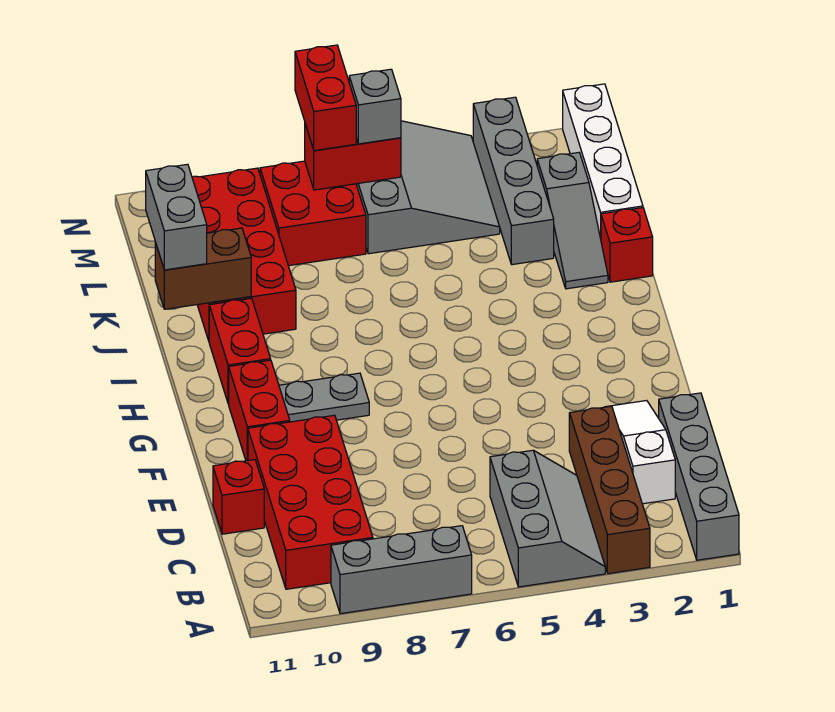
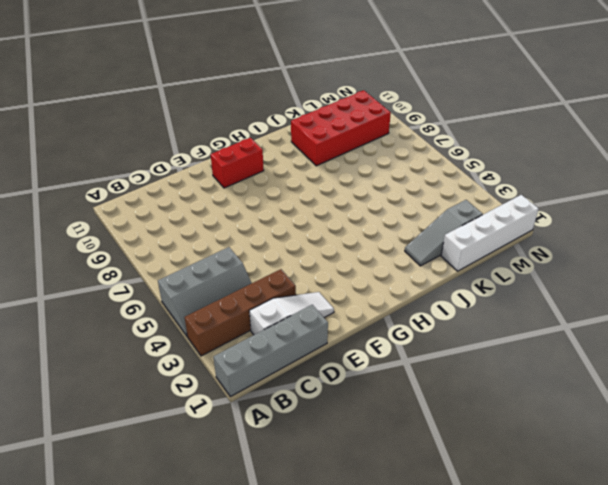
none -> grey brick A7:A9 level 1
none -> red brick B9:E10 level 1
none -> red brick D11 level 1

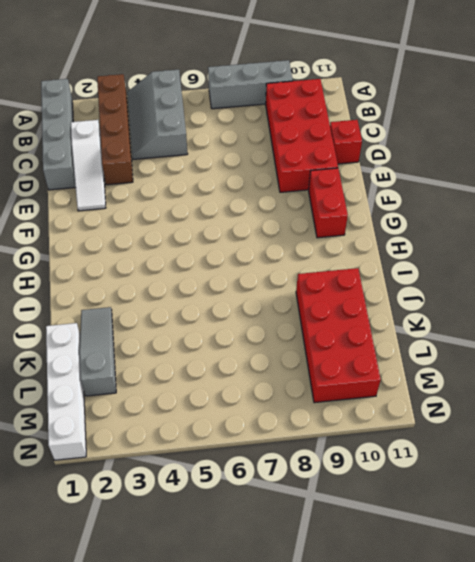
none -> grey plate G8:G9 level 1
none -> red brick H10:I10 level 1
none -> red brick J1 level 1

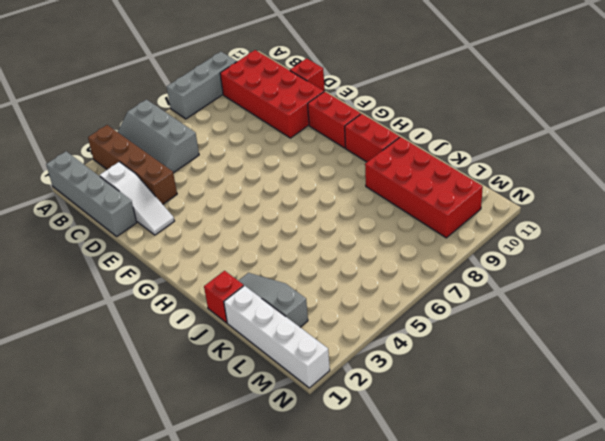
none -> grey plate G8:G9 level 1
none -> grey brick K3:N3 level 1
none -> grey slope L4:N6 level 1 top 6

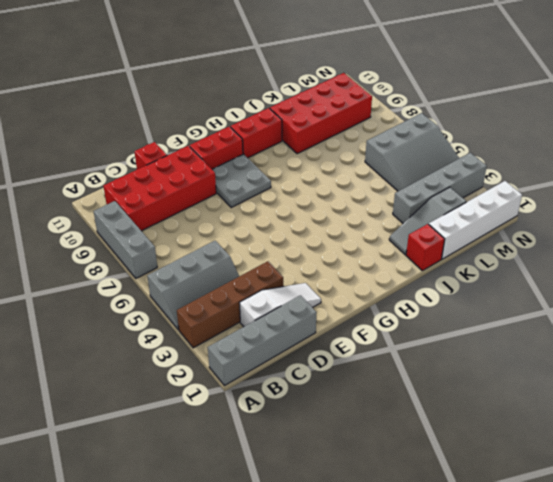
grey plate F8:G9 level 1 -> grey plate G8:G9 level 1
none -> red brick L7:M8 level 1
none -> brown brick J10:J11 level 2
none -> red brick M6:M7 level 2

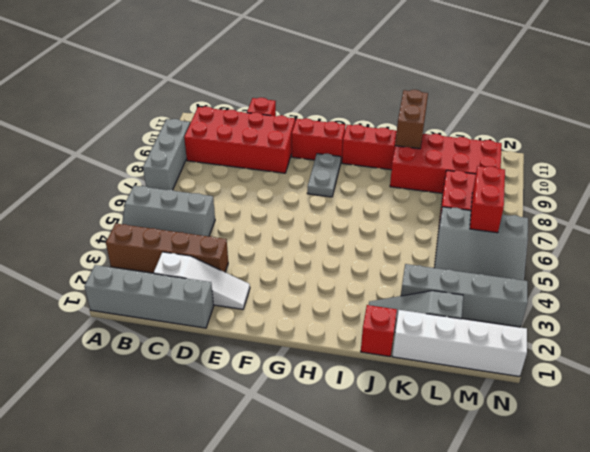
none -> grey brick J11:K11 level 3
none -> grey brick M6 level 3
none -> red brick M7:N7 level 3

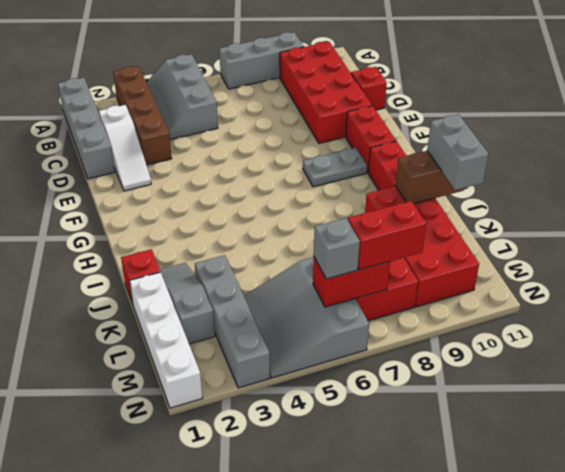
red brick M7:M8 level 3 -> red brick M7:N7 level 3

